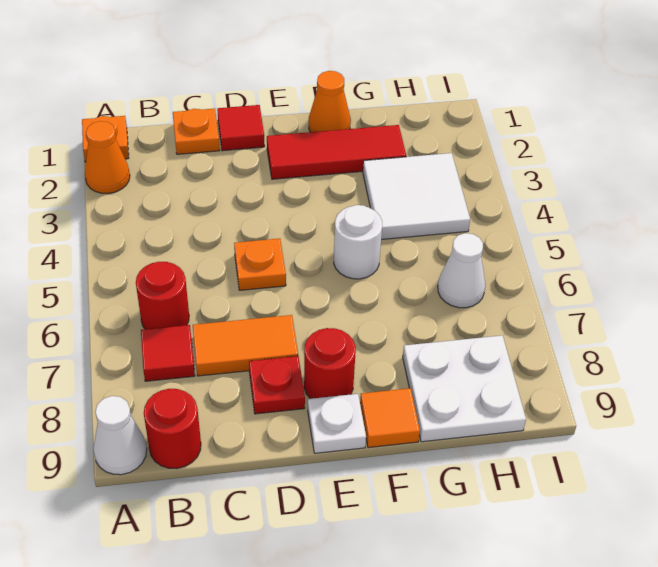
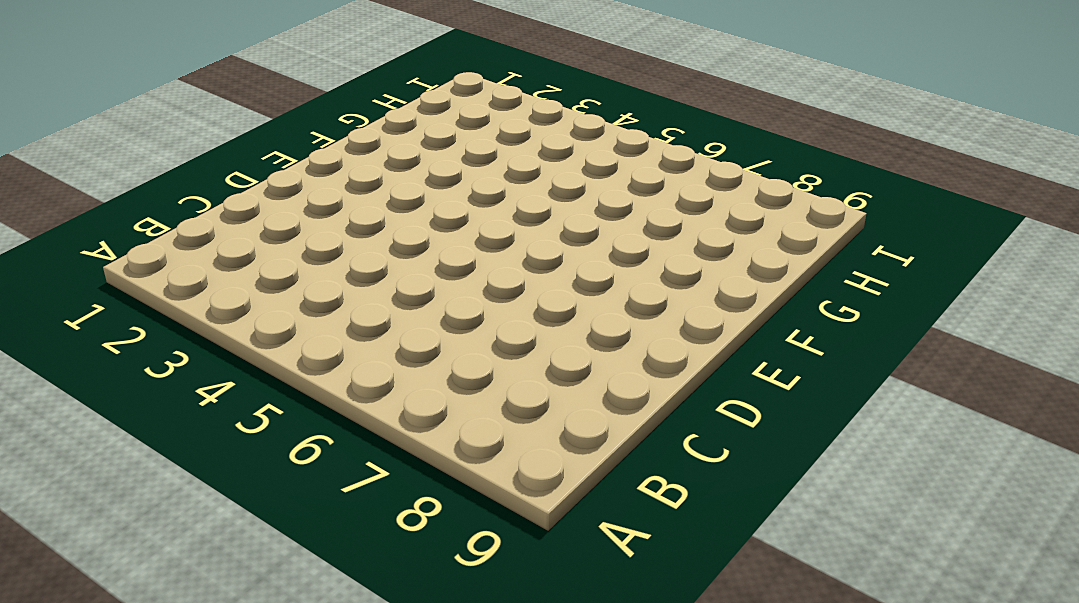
none -> orange plate A1 level 1
none -> orange cone A2 level 1
none -> white cone A9 level 1

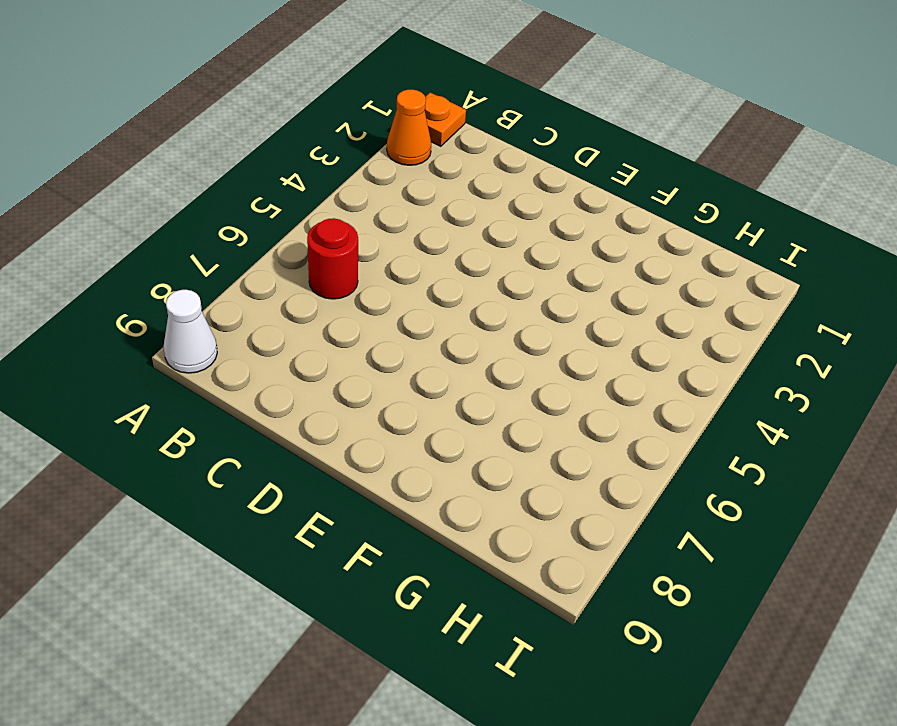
none -> red tile B7 level 1
none -> red round brick B9 level 1
none -> orange plate C1 level 1

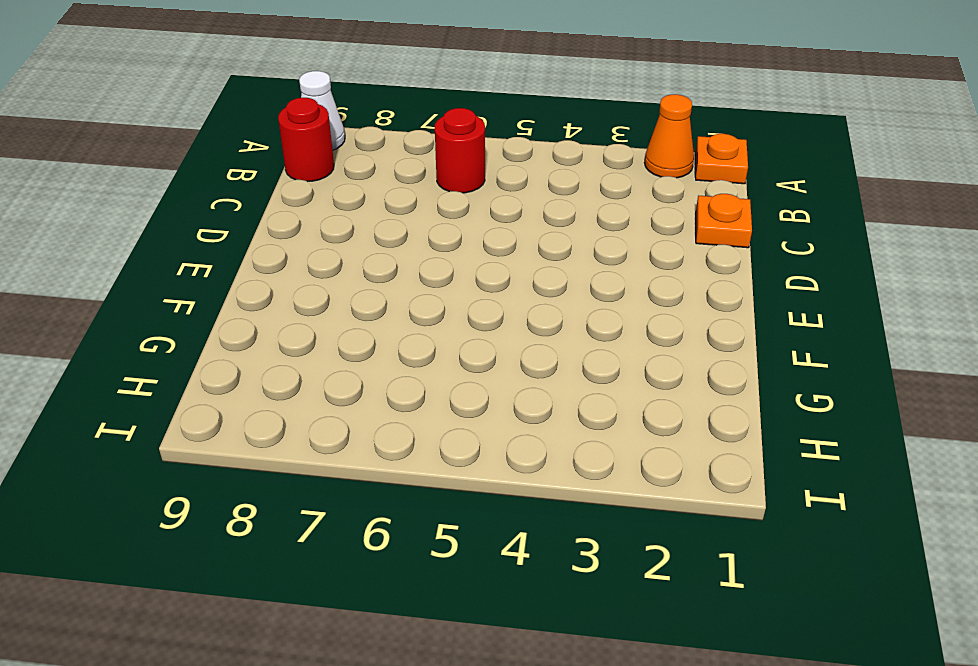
none -> red tile B7 level 1
none -> orange tile C7:D7 level 1
none -> red tile D1 level 1

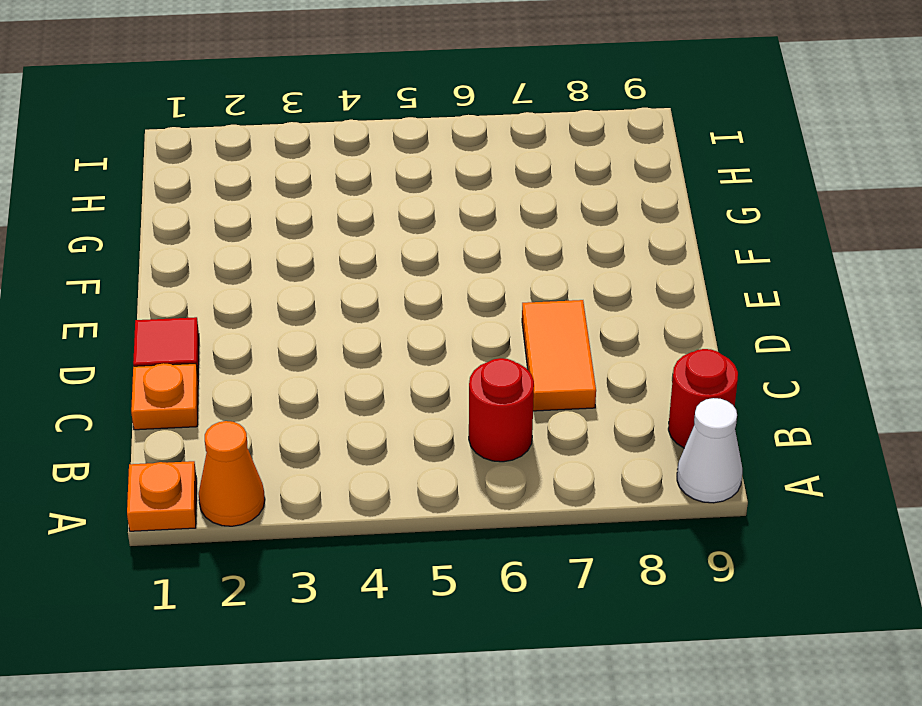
none -> red tile B7 level 1
none -> orange plate D5 level 1
none -> red plate D8 level 1

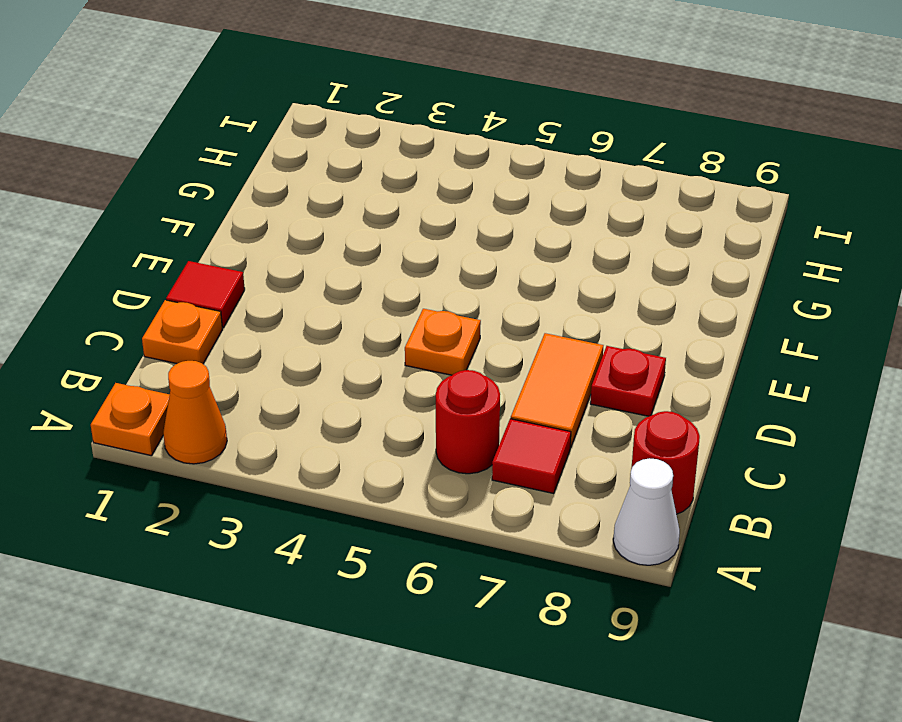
none -> red tile E2:G2 level 1
none -> red round brick E8 level 1
none -> white plate E9 level 1

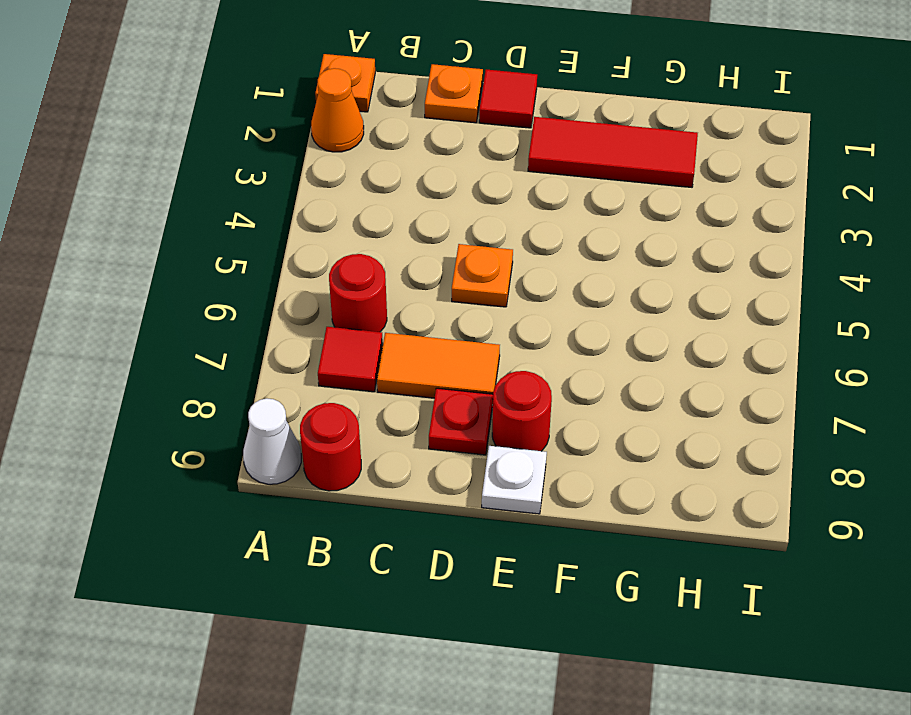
none -> orange cone F1 level 1
none -> white round brick F5 level 1
none -> orange tile F9 level 1

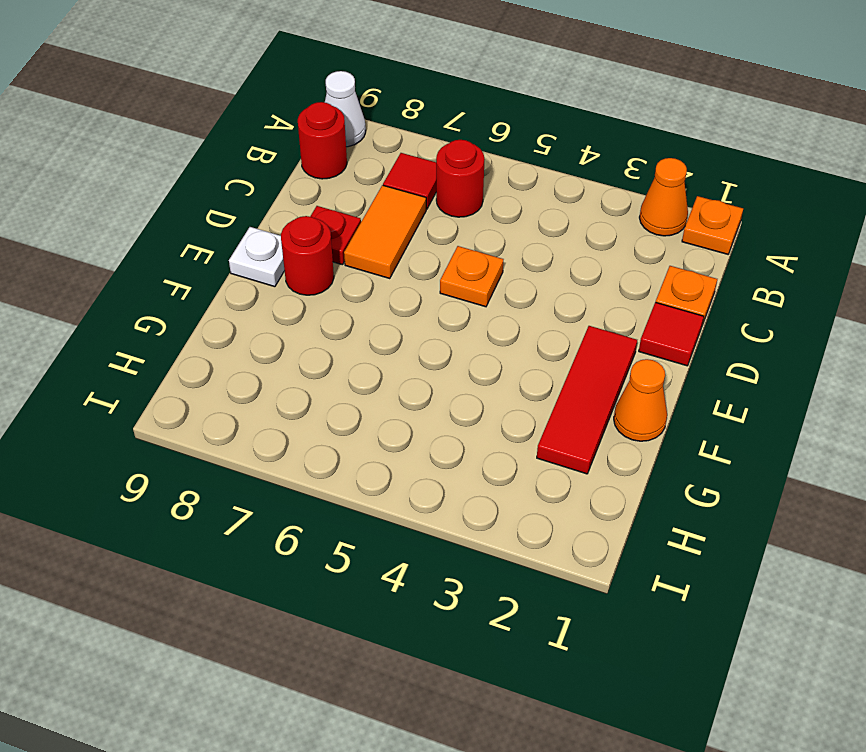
none -> white round brick F5 level 1
none -> orange tile F9 level 1
none -> white tile G3:H4 level 1

